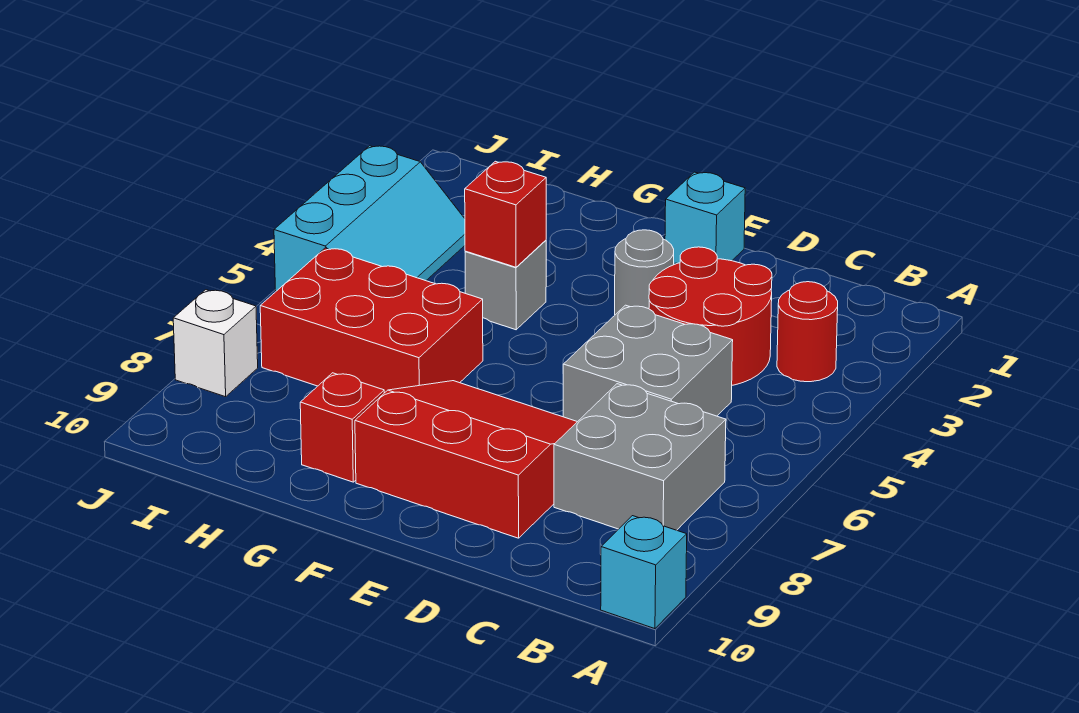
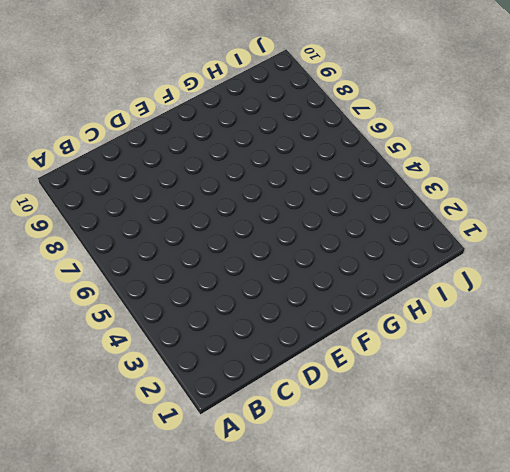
none -> cyan brick A10 level 1
none -> red round brick B3 level 1
none -> grey brick B7:C8 level 1

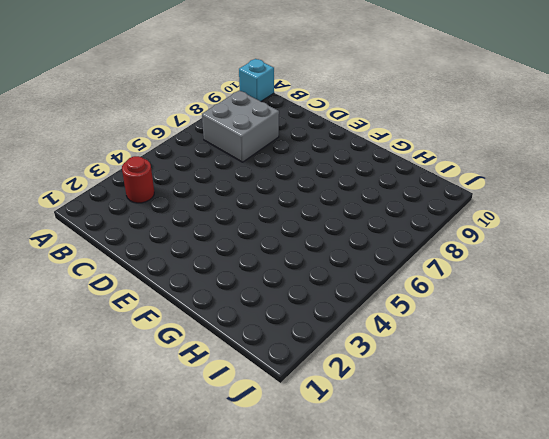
none -> red round brick C3:D4 level 1
none -> grey brick C5:D6 level 1
none -> red slope D7:F9 level 1 top 9

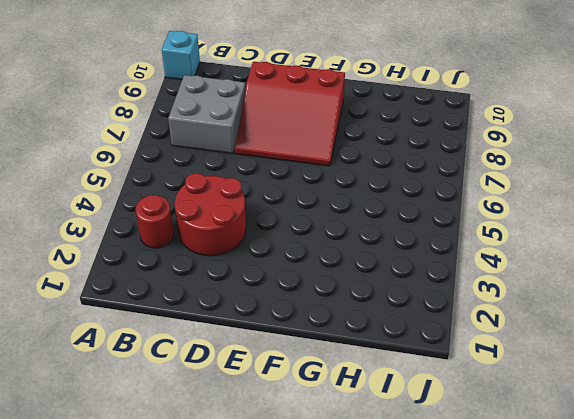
none -> grey brick C5:D6 level 1
none -> cyan brick E1 level 1
none -> grey round brick E3 level 1

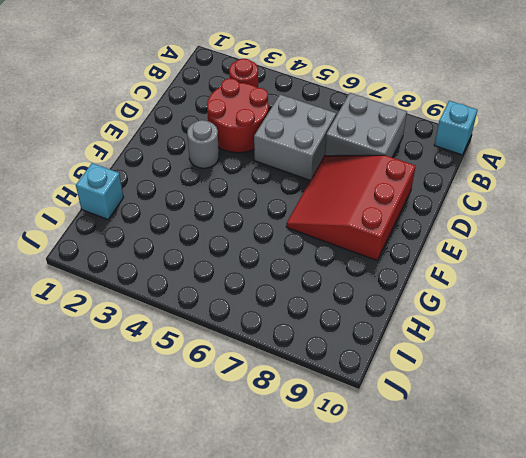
cyan brick H1 level 1 -> cyan brick E1 level 1
none -> grey brick G4 level 1
none -> red brick G6:I7 level 1
none -> red brick G9 level 1

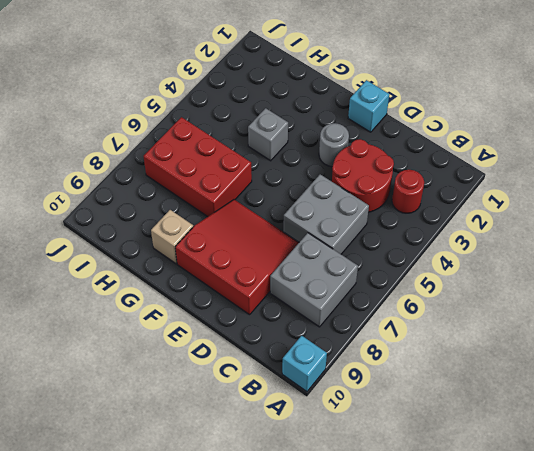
tan brick G9 level 1 -> red brick G9 level 1
none -> cyan slope I3:J5 level 1 top J
none -> white brick J8 level 1
none -> red brick G4 level 2

